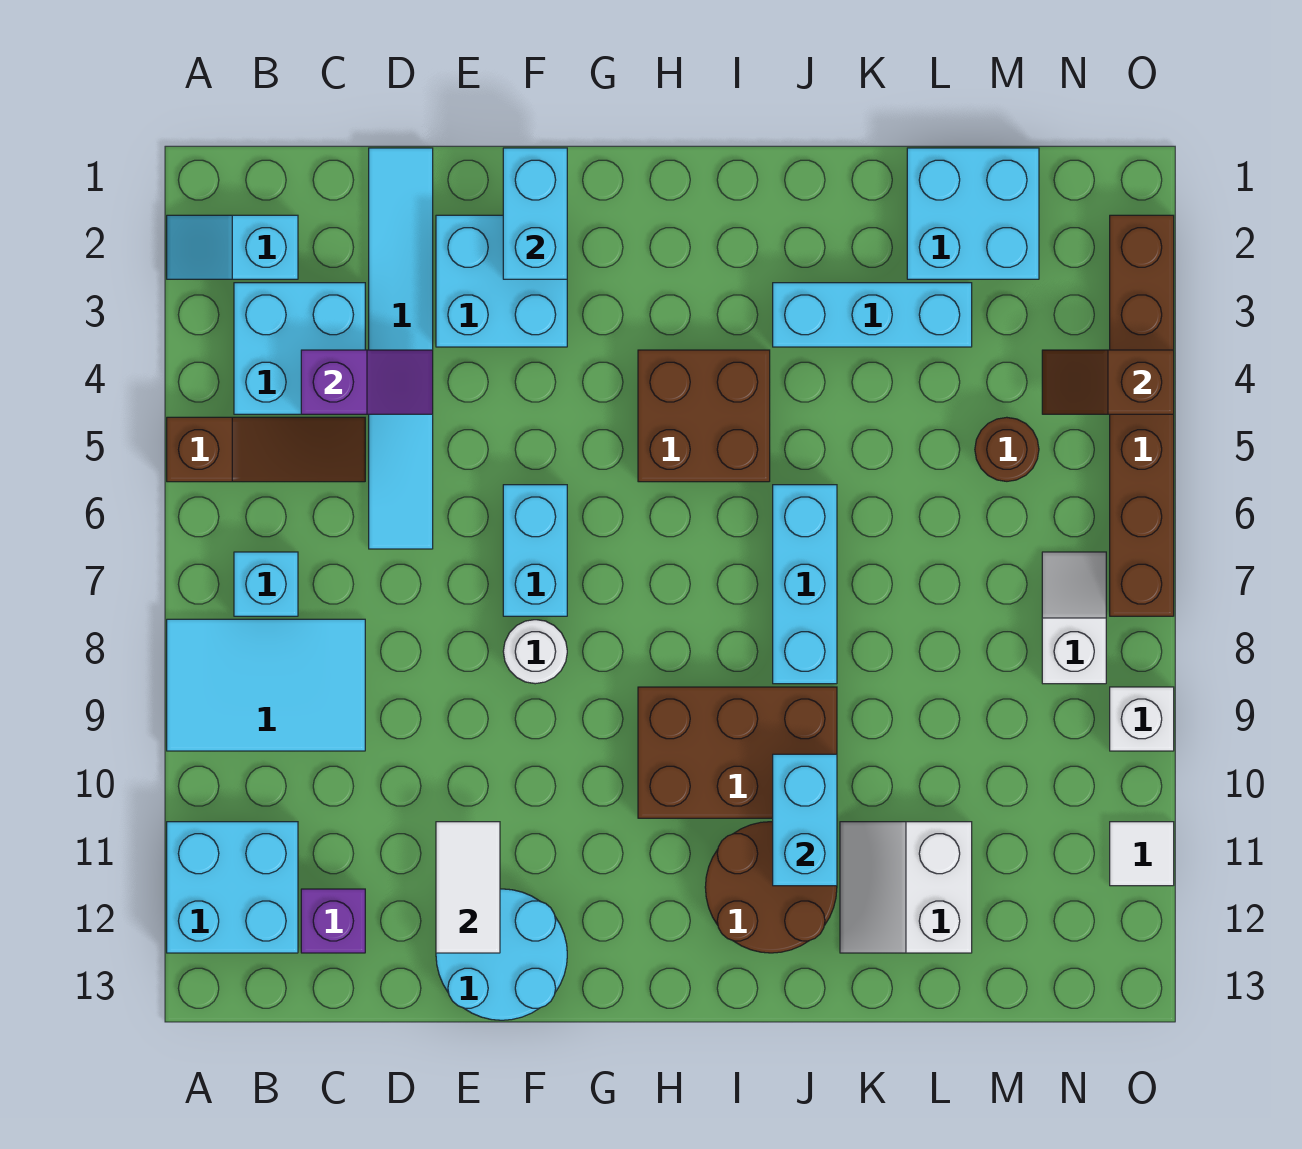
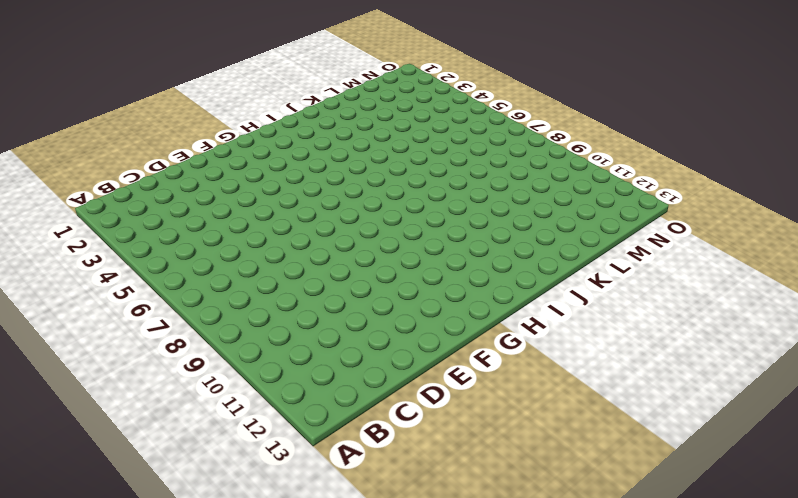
none -> cyan slope A2:B2 level 1 top B
none -> brown slope A5:C5 level 1 top A
none -> cyan tile A8:C9 level 1

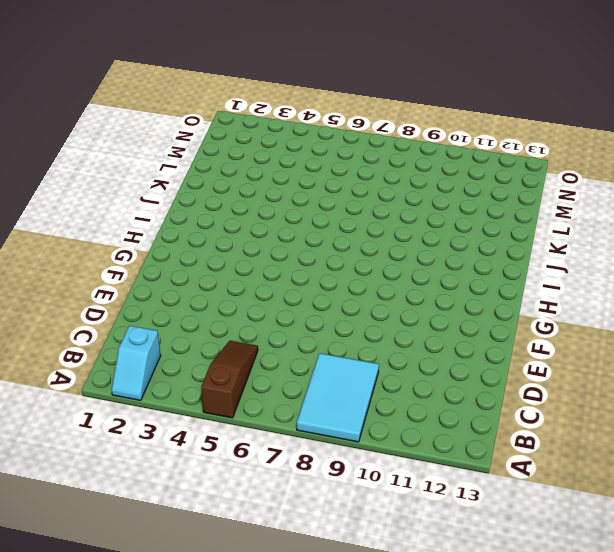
none -> cyan brick A11:B12 level 1
none -> cyan brick B3:C4 level 1
none -> cyan brick B7 level 1

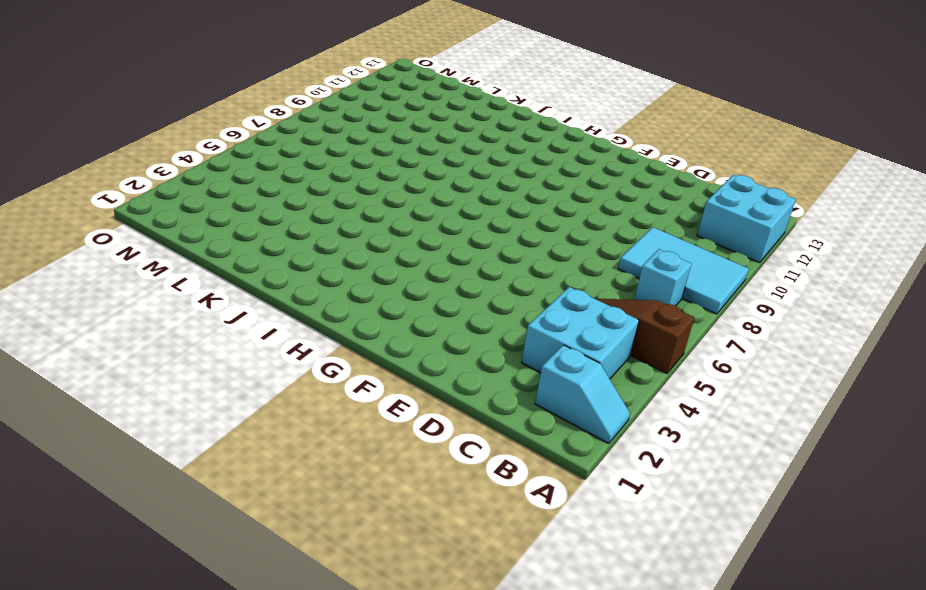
none -> purple brick C12 level 1
none -> cyan tile D1:D6 level 1
none -> cyan brick E2:F3 level 1

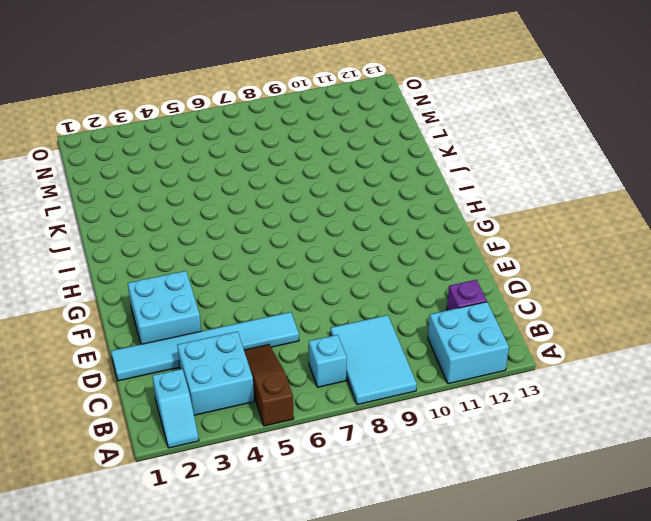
none -> cyan round brick E12:F13 level 1
none -> cyan brick F6:F7 level 1
none -> white round brick F8 level 1

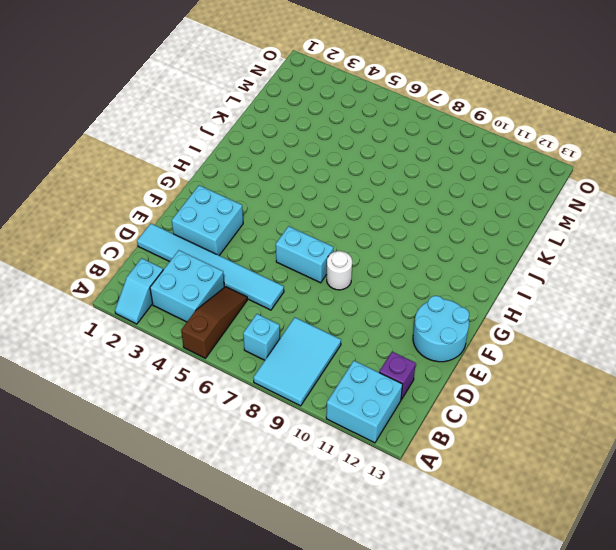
none -> brown brick H4:I5 level 1
none -> brown brick H9:J10 level 1
none -> brown round brick I11:J12 level 1

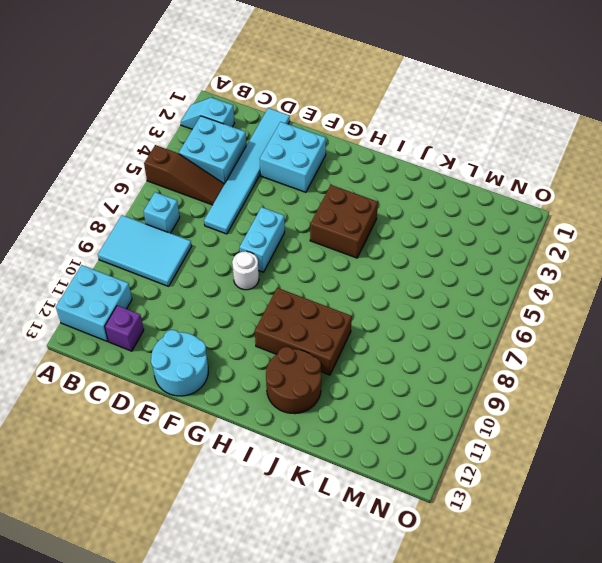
none -> cyan brick J3:L3 level 1
none -> cyan brick J6:J8 level 1
none -> white slope K11:L12 level 1 top L

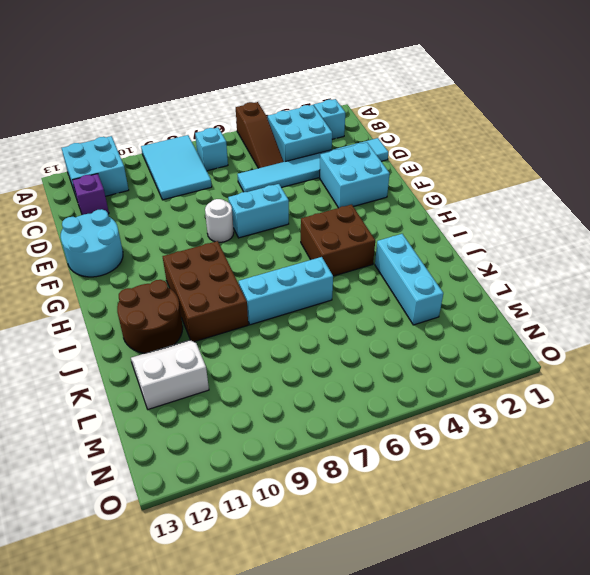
none -> cyan brick L1:M2 level 1
none -> brown round brick M5 level 1
none -> white slope N7:N8 level 1 top 8

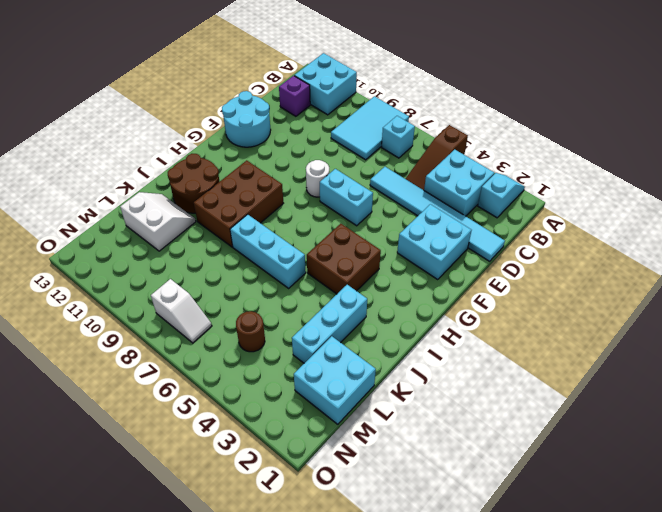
none -> brown brick O2:O7 level 1
none -> white brick O9 level 1
none -> white tile O11 level 1

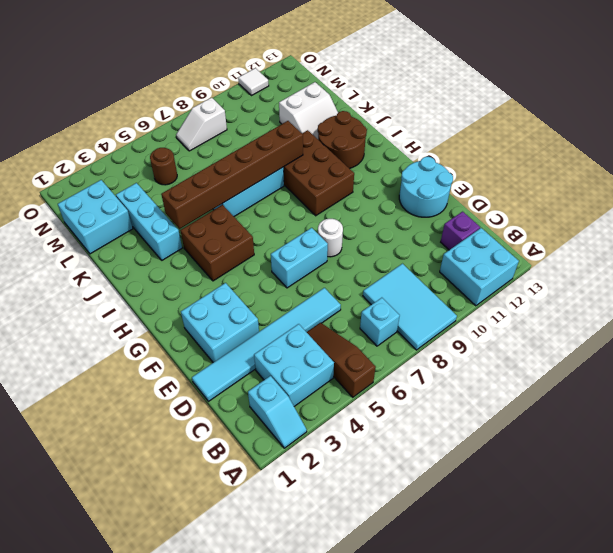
brown brick J4:J9 level 2 -> brown brick O2:O7 level 1
none -> white brick O9 level 1
none -> purple slope C4:D4 level 2 top C
none -> white tile E11:E12 level 2

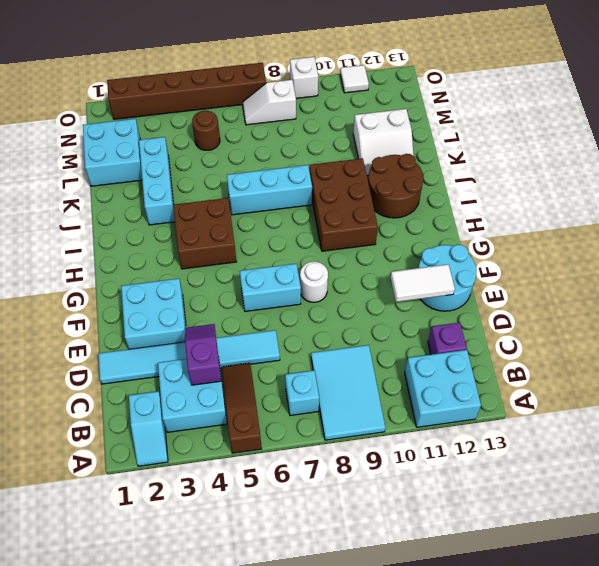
none -> cyan brick F1:F2 level 2
none -> cyan brick J10:J11 level 2
none -> brown slope N4:O4 level 2 top O

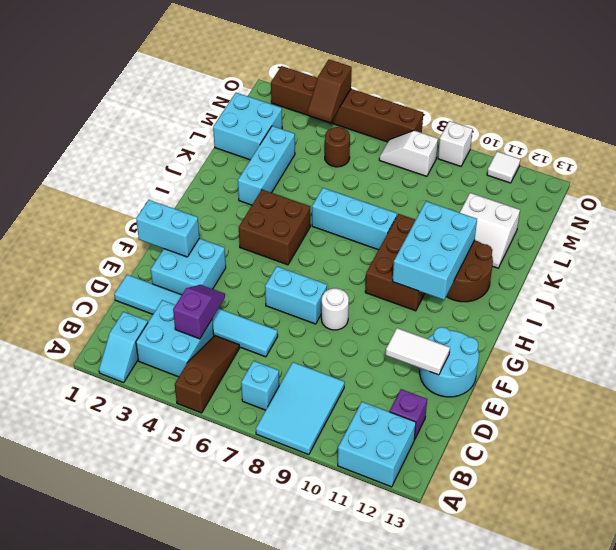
cyan brick H10:J11 level 2 -> cyan brick J10:J11 level 2

